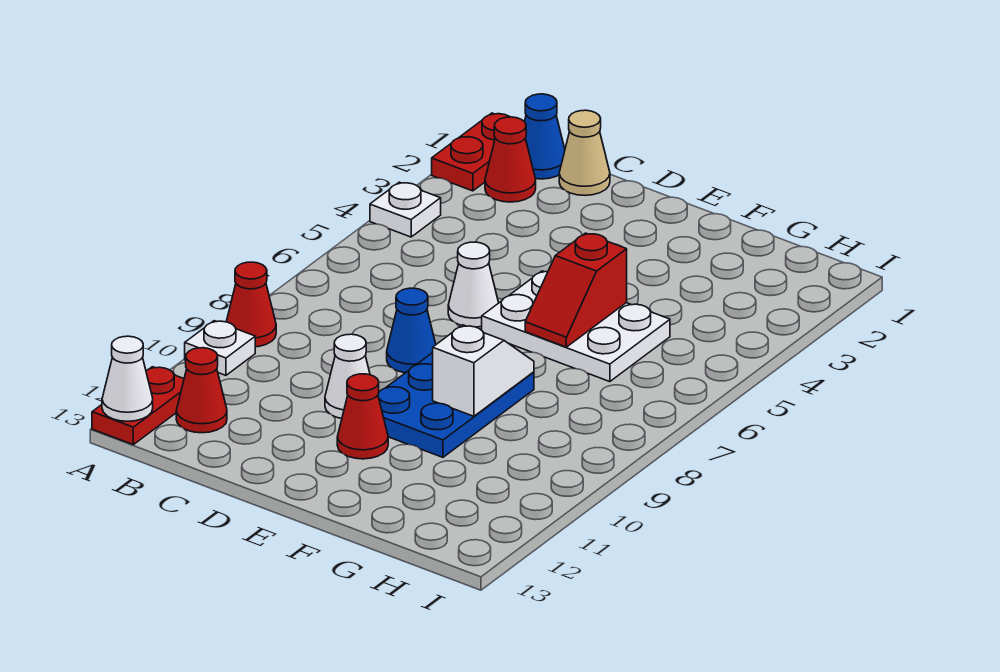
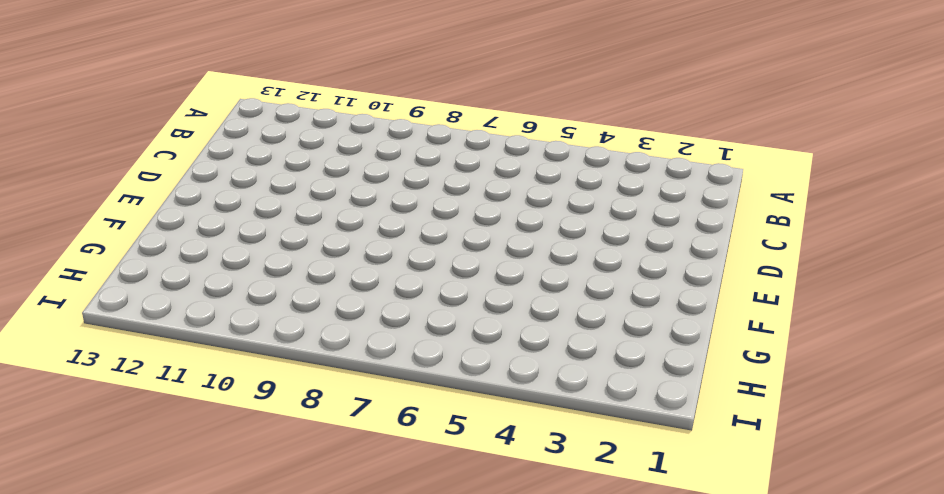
none -> red plate A1:A2 level 1
none -> white plate A4 level 1
none -> red cone A9 level 1

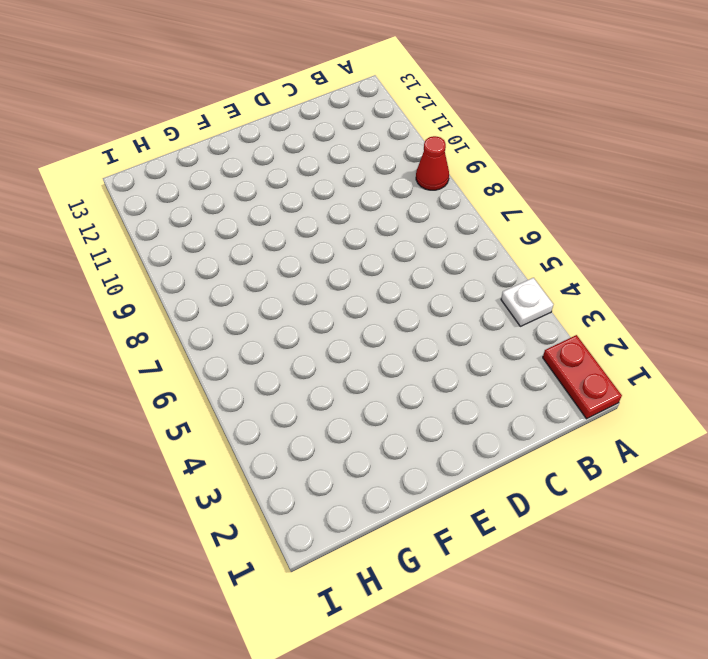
none -> white plate A10 level 1
none -> red plate A12:A13 level 1
none -> blue cone B1 level 1

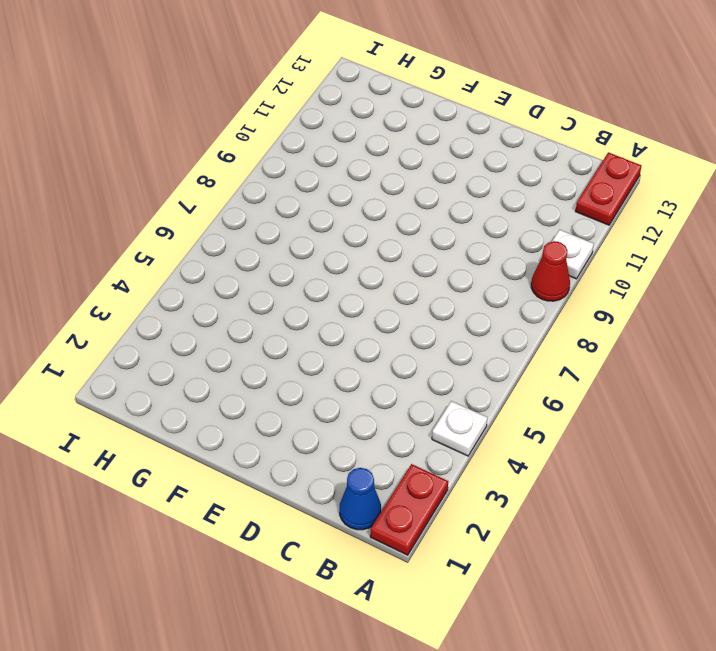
none -> red cone B2 level 1
none -> red cone B12 level 1
none -> tan cone C1 level 1

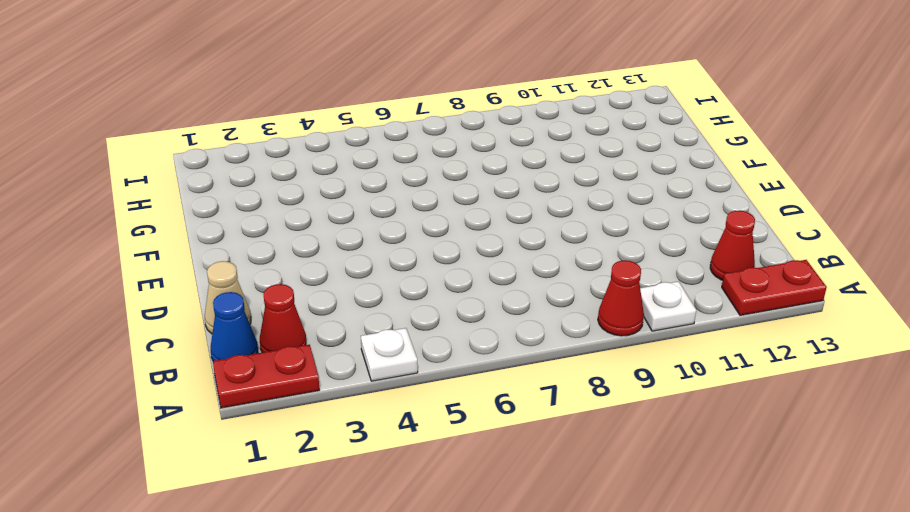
none -> white cone D6 level 1
none -> blue cone D8 level 1
none -> white cone D10 level 1

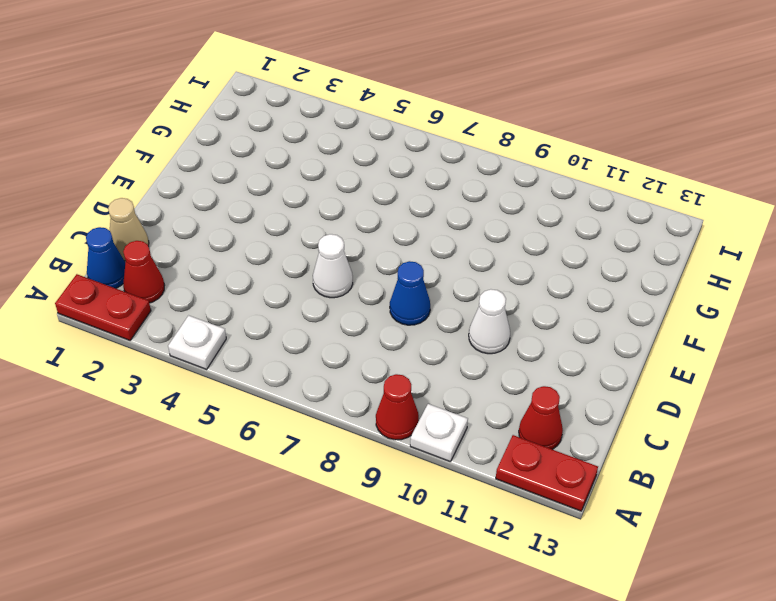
none -> white plate E5:G6 level 1
none -> blue plate E8:F10 level 1
none -> red cone E11 level 1

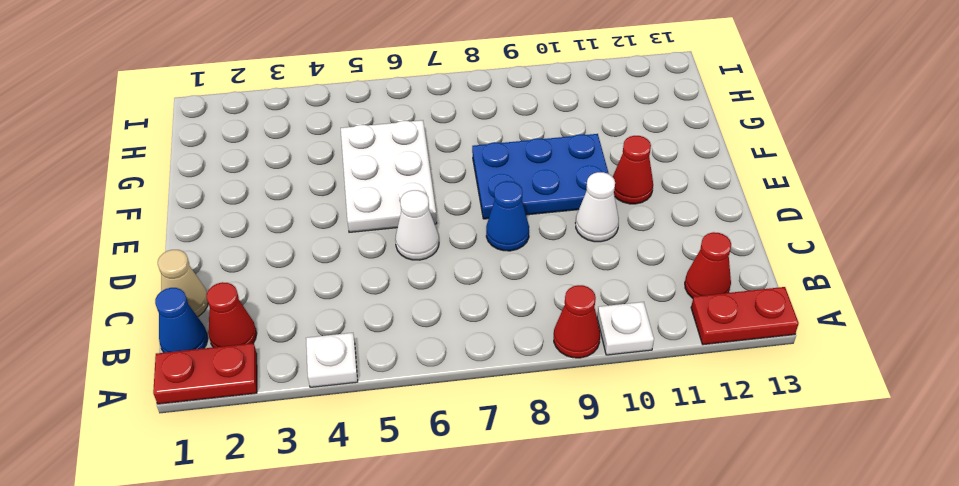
none -> white cone A13 level 2
none -> red slope F5:F6 level 2 top 5
none -> white slope F8:F9 level 2 top 9

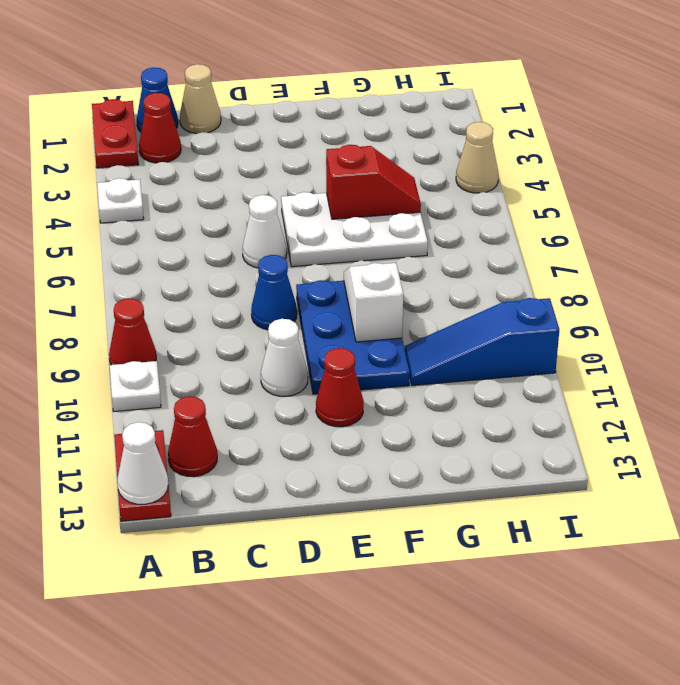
red slope F5:G5 level 2 top F -> red slope F5:F6 level 2 top 5
blue slope G10:I10 level 1 top I -> none
tan cone I4 level 1 -> none

